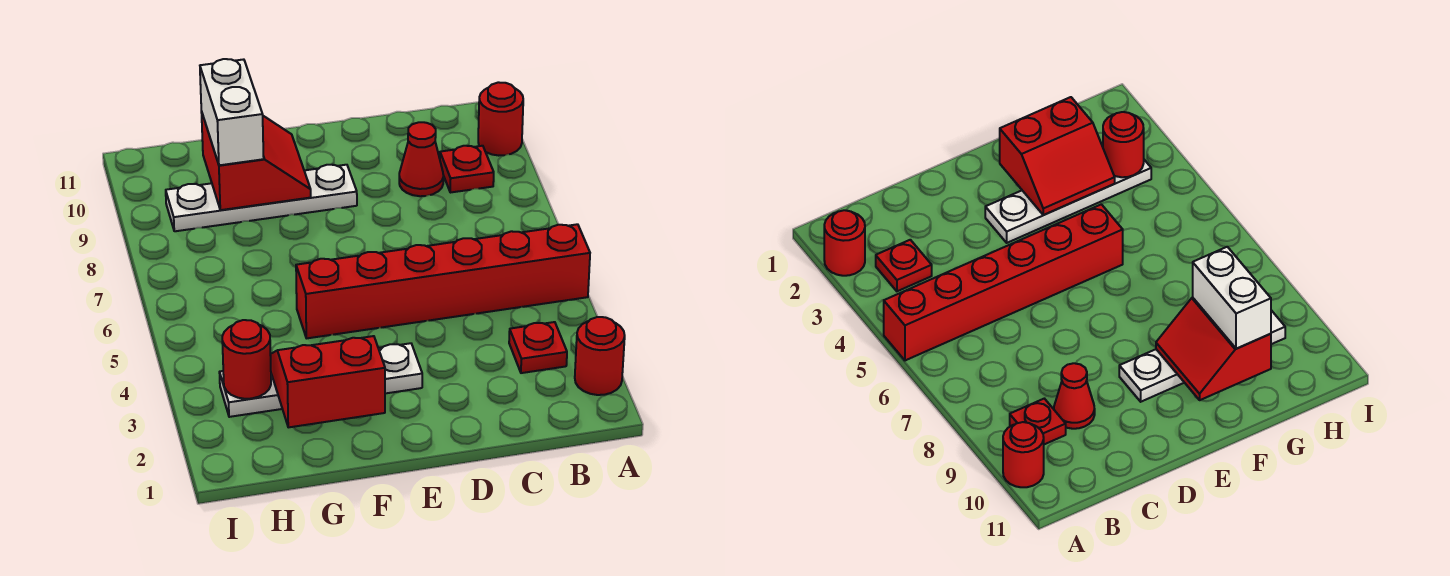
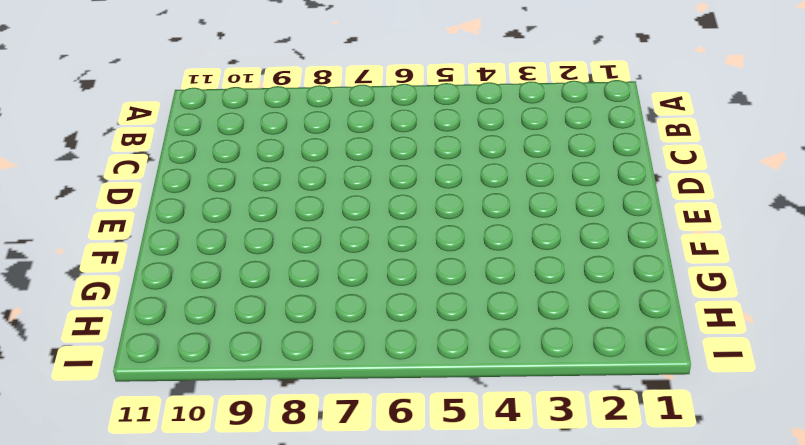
none -> red round brick A2 level 1
none -> red brick A5:F5 level 1
none -> red round brick A10 level 1

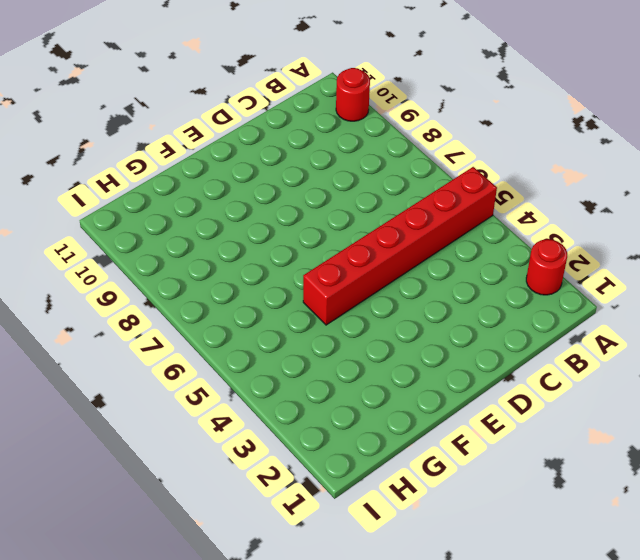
none -> red plate B3 level 1
none -> red plate B9 level 1
none -> red cone C9 level 1

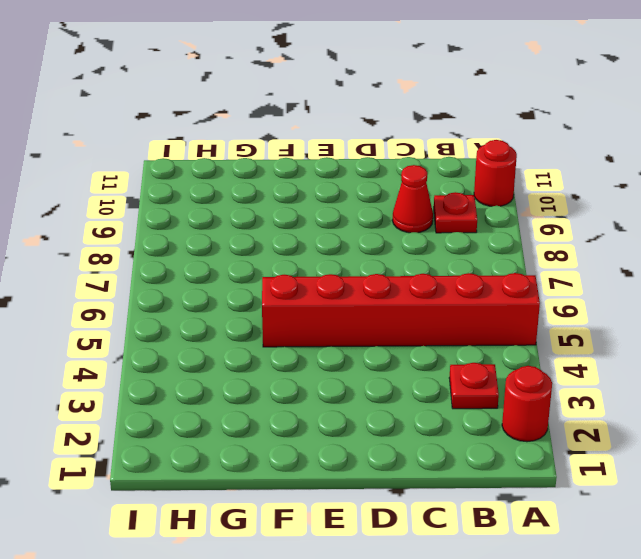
none -> white plate E3:H3 level 1
none -> white plate E9:H9 level 1
none -> red slope F2:G3 level 2 top 2

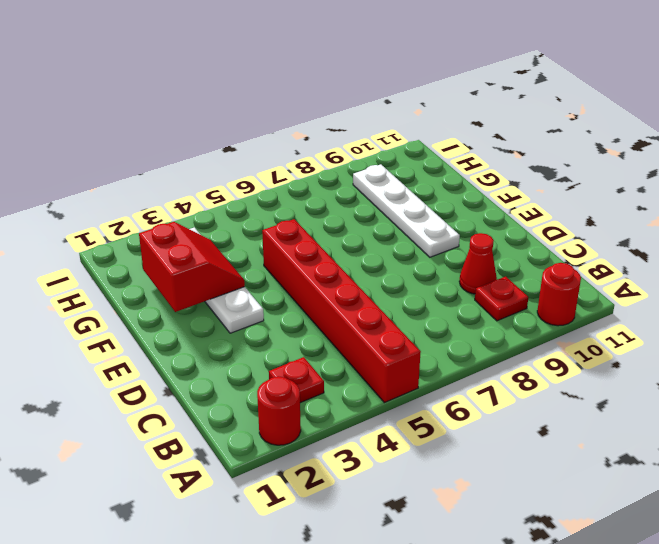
none -> red slope F9:G10 level 2 top G
none -> red round brick H3 level 2
none -> white brick G9:G10 level 3

